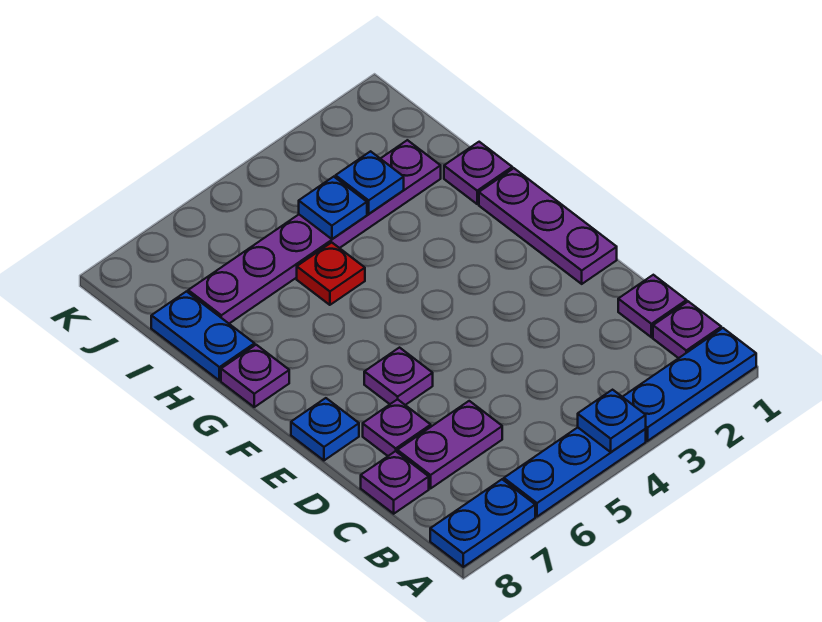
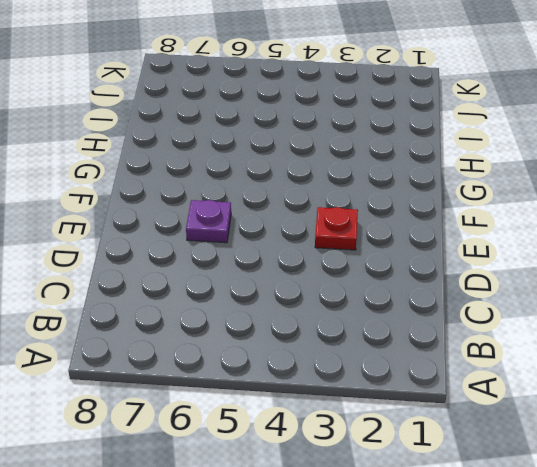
red plate E3 level 1 -> red plate H5 level 1
none -> blue plate A1:A3 level 1
none -> blue plate A4:A6 level 1
none -> blue plate A7:A8 level 1

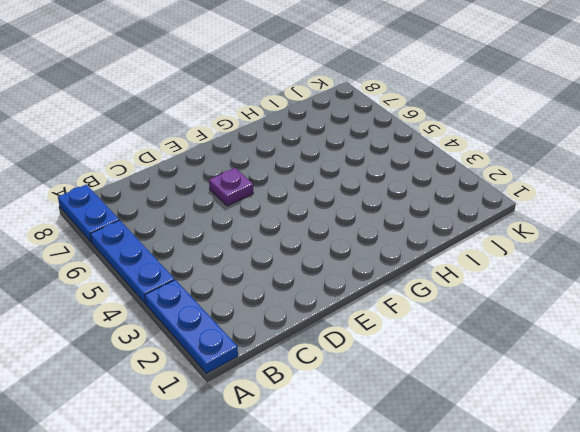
none -> purple plate B1 level 1
none -> purple plate C1 level 1
none -> purple plate C6:C7 level 1

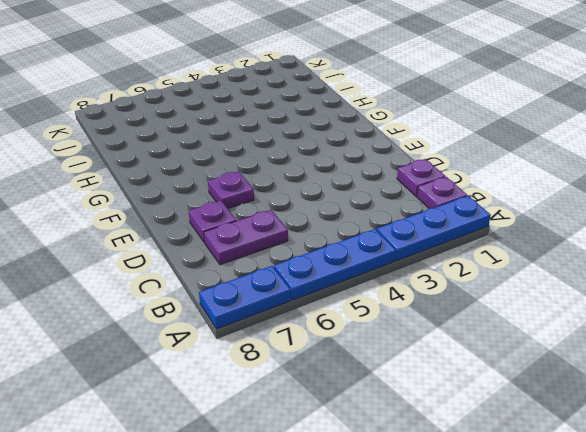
none -> purple plate C8 level 1
none -> purple plate E1:G1 level 1
none -> blue plate E8 level 1

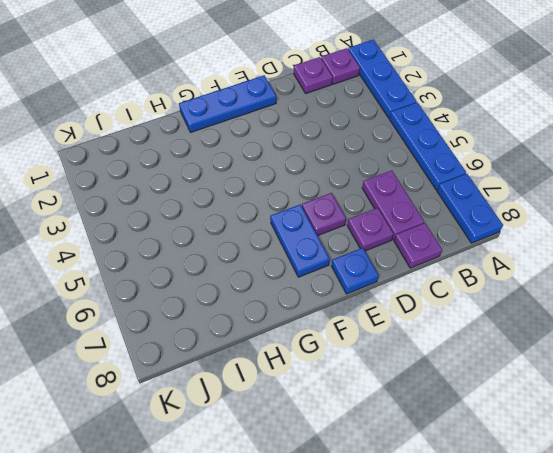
blue plate E1:G1 level 1 -> purple plate E1:G1 level 1
blue plate F6:F7 level 1 -> blue plate H8:I8 level 1
none -> purple plate G8 level 1
none -> purple plate H1 level 1
none -> red plate H5 level 1

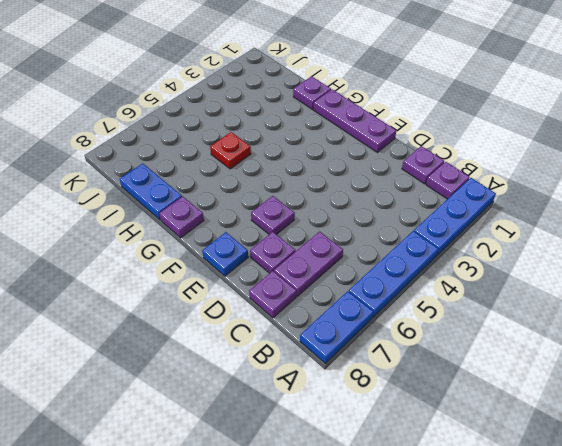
none -> purple plate I2:I7 level 1
none -> blue plate A4 level 2
none -> blue plate I3 level 2

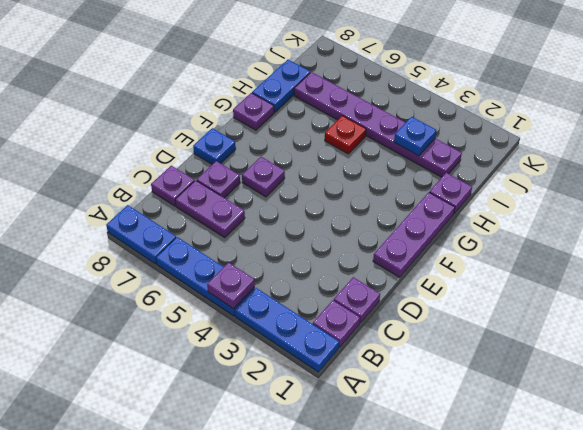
purple plate A4 level 2 -> blue plate A4 level 2
none -> blue plate I4 level 2

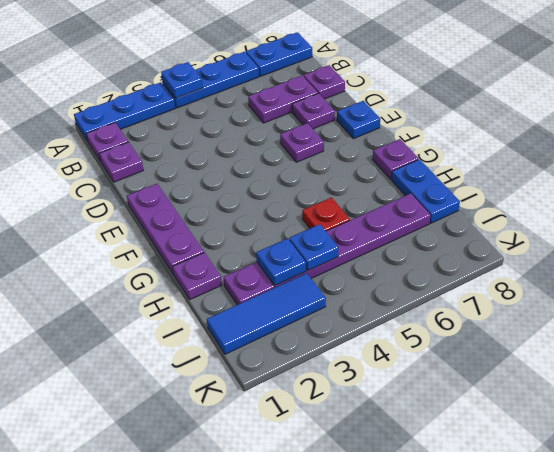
blue tile J1:J3 level 1 -> none

